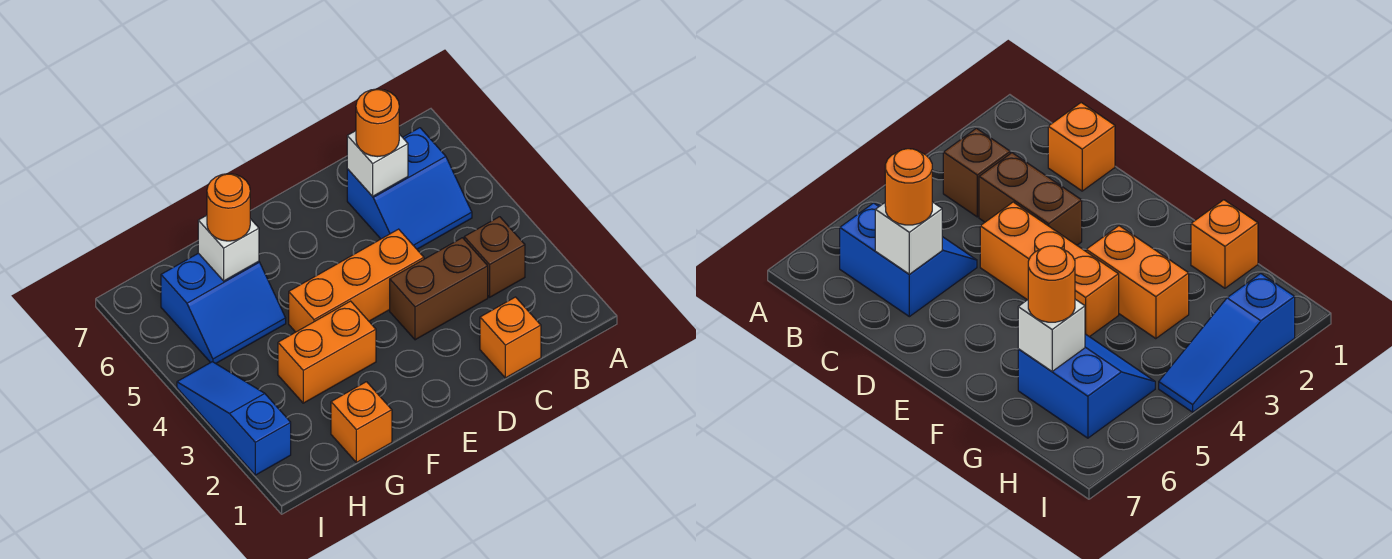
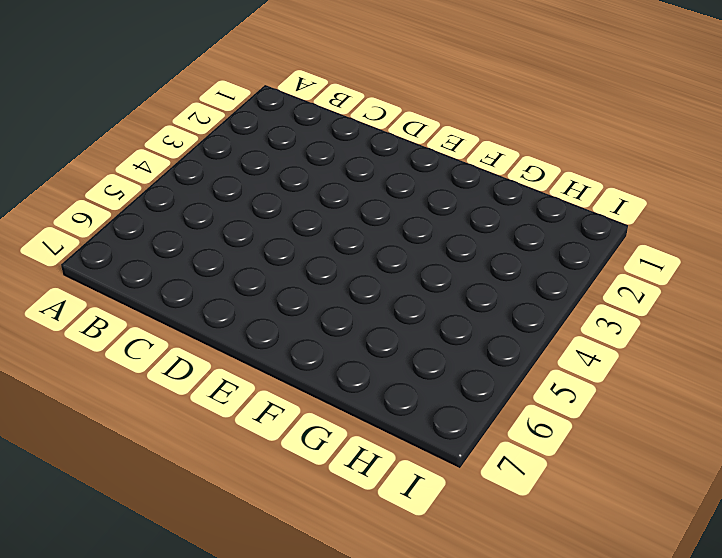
none -> brown brick B3 level 1
none -> blue slope B5:C6 level 1 top 6
none -> orange brick C1 level 1

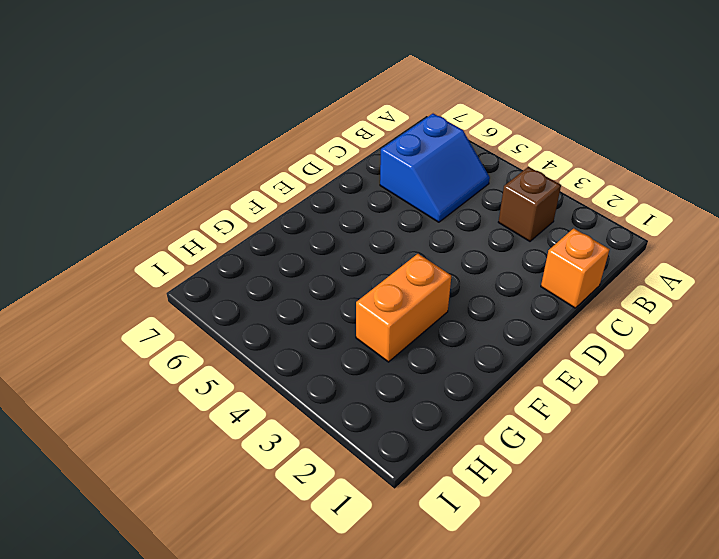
none -> brown brick C3:D3 level 1
none -> orange brick D4:F4 level 1
none -> orange brick G1 level 1

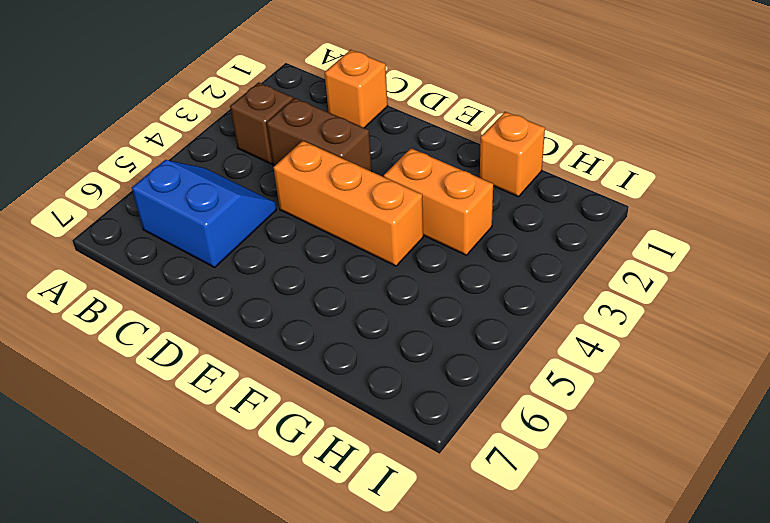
none -> blue slope G5:H6 level 1 top 6
none -> blue slope I2:I4 level 1 top 2
none -> white brick C6 level 2

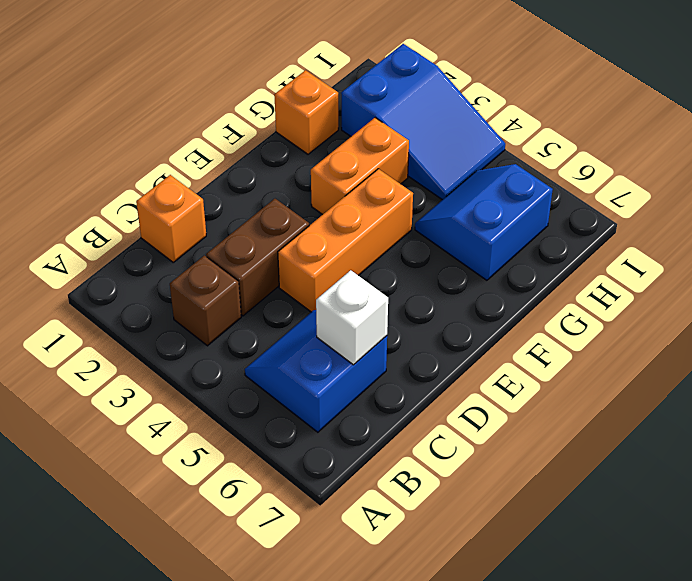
blue slope H2:I4 level 1 top 2 -> blue slope I2:I4 level 1 top 2
none -> white brick G6 level 2
none -> orange round brick C6 level 3
none -> orange round brick G6 level 3

